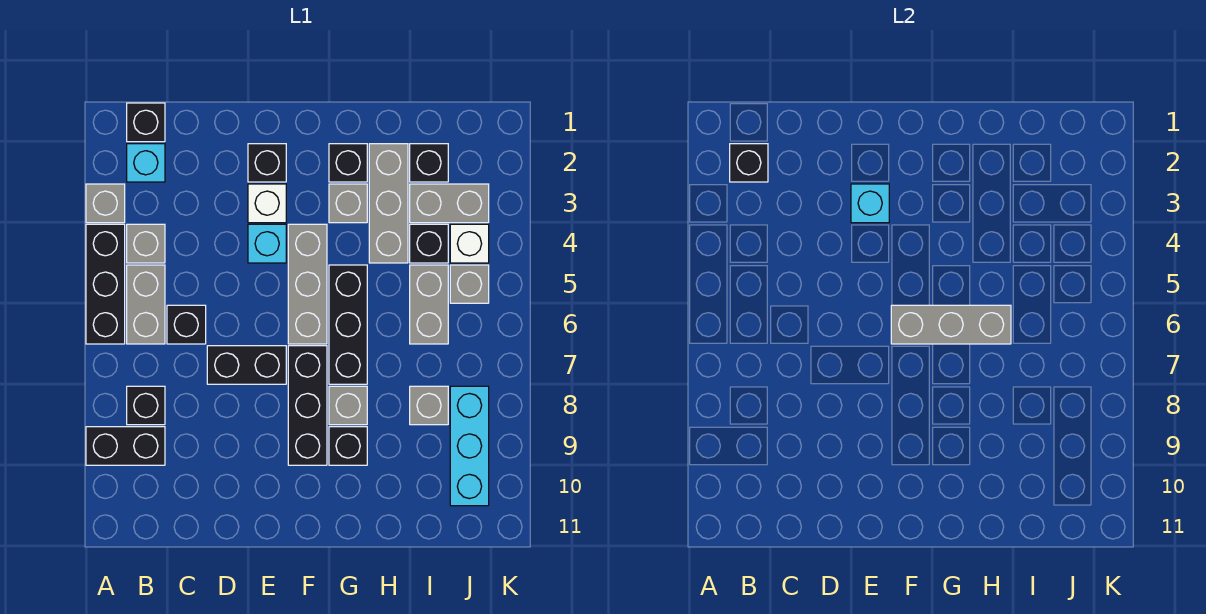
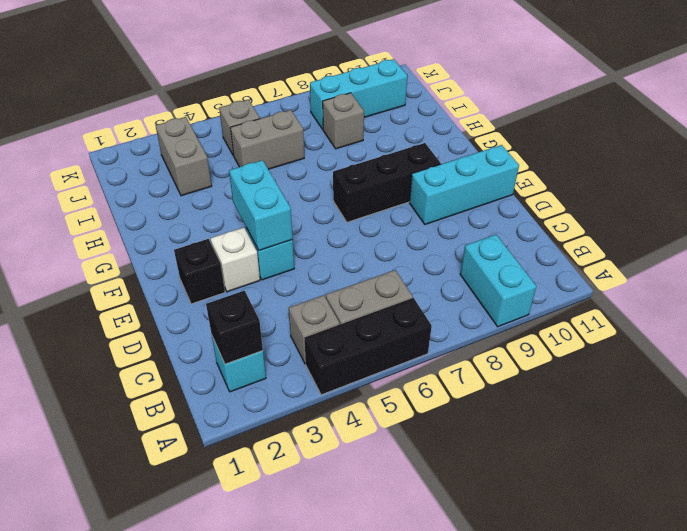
cyan brick A9:B9 level 1 -> black brick A9:B9 level 1
cyan brick E4:F4 level 2 -> none
cyan brick E9:E11 level 1 -> none
none -> grey brick A3 level 1
none -> black brick B1 level 1
none -> black brick B8 level 1
none -> black brick C6 level 1

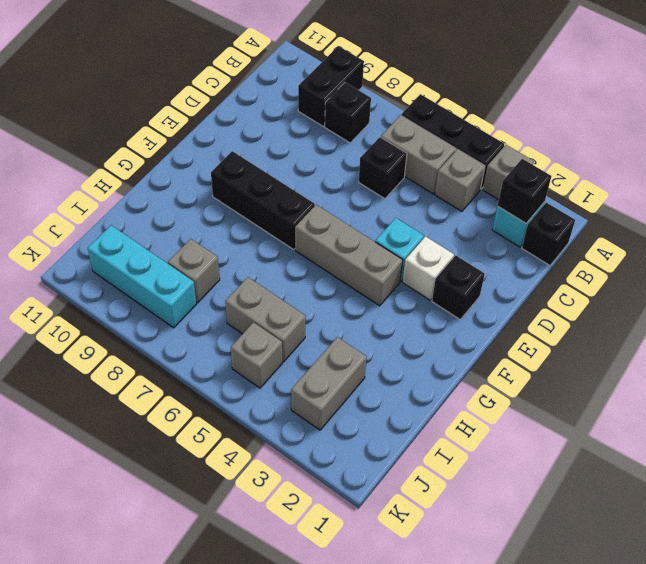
none -> black brick D7:E7 level 1
none -> black brick G2 level 1
none -> grey brick G3 level 1
none -> black brick G5:G7 level 1

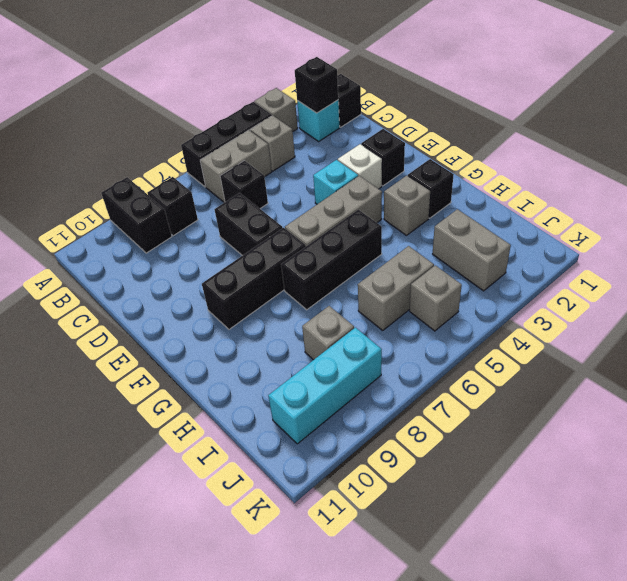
none -> grey brick G8 level 1
none -> black brick G9 level 1
none -> grey brick H2:H4 level 1
none -> black brick I2 level 1

